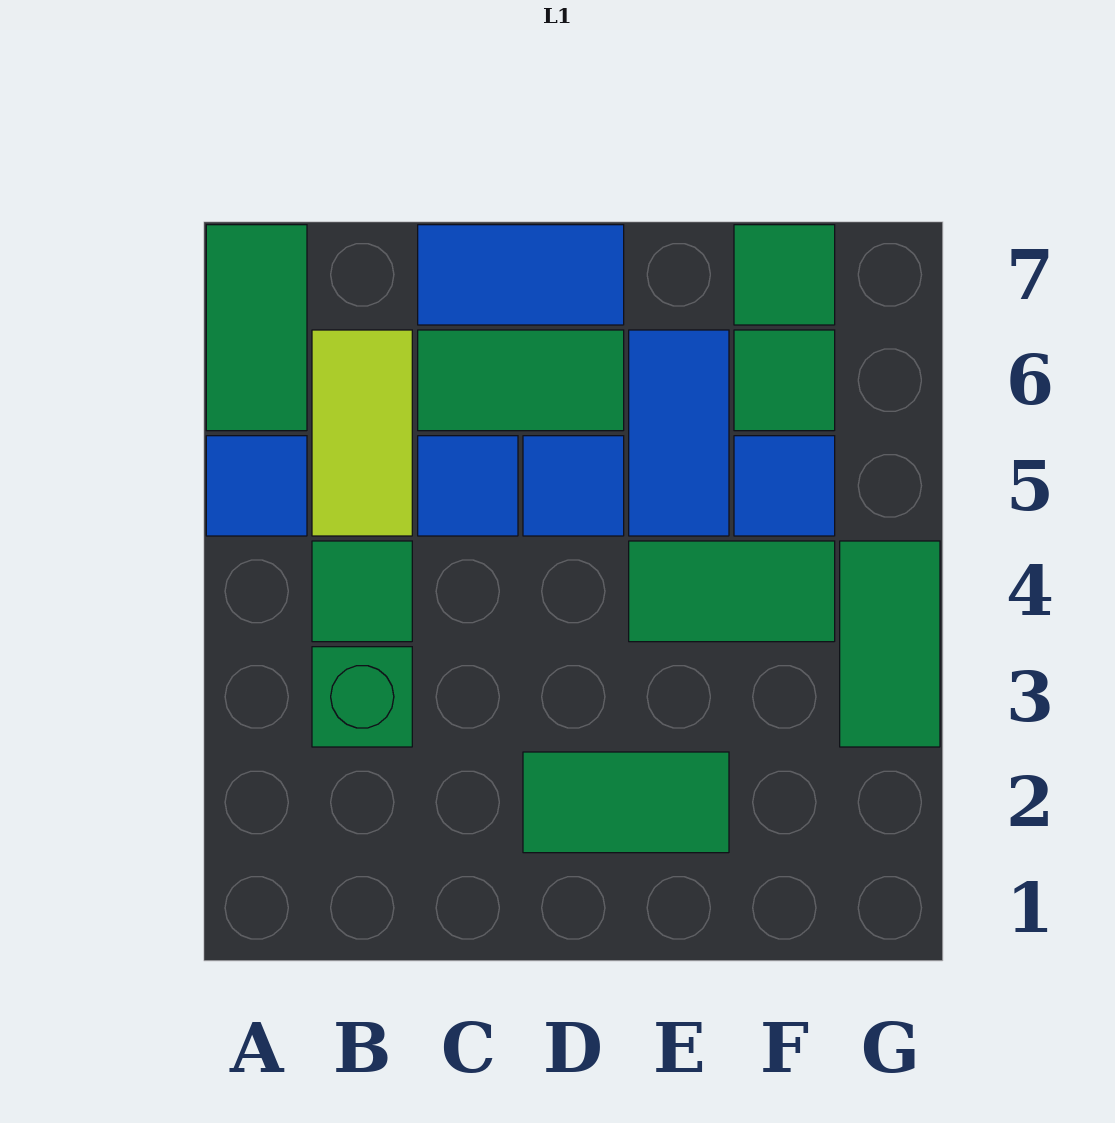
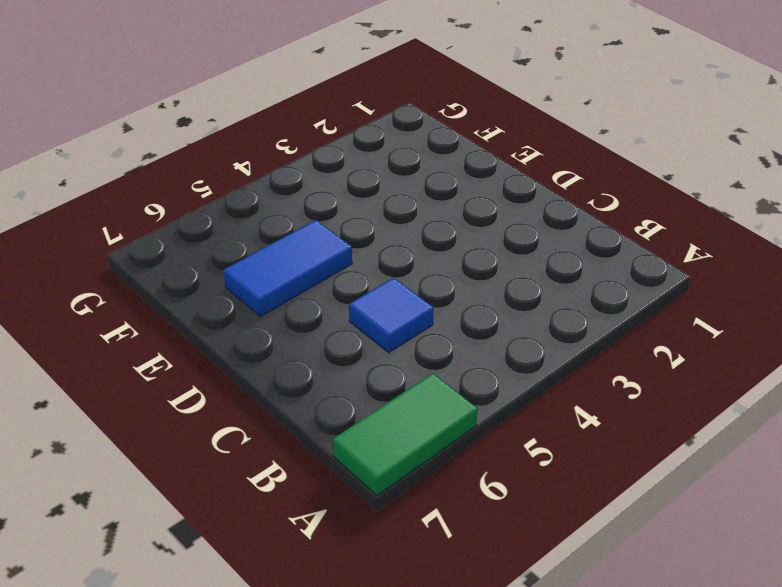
none -> blue tile A5 level 1
none -> green brick B3 level 1
none -> green tile B4 level 1

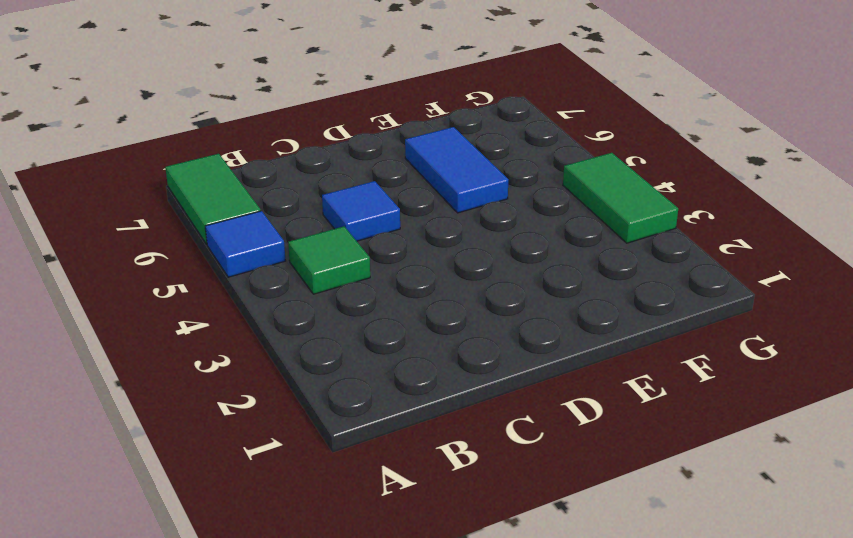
none -> green brick B3 level 1
none -> lime tile B5:B6 level 1
none -> green tile C6:D6 level 1

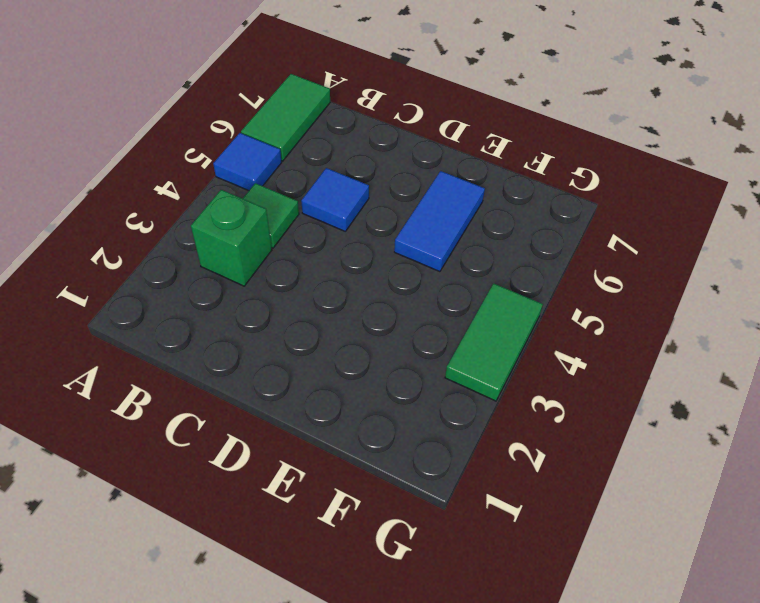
none -> lime tile B5:B6 level 1
none -> green tile C6:D6 level 1
none -> blue tile C7:D7 level 1

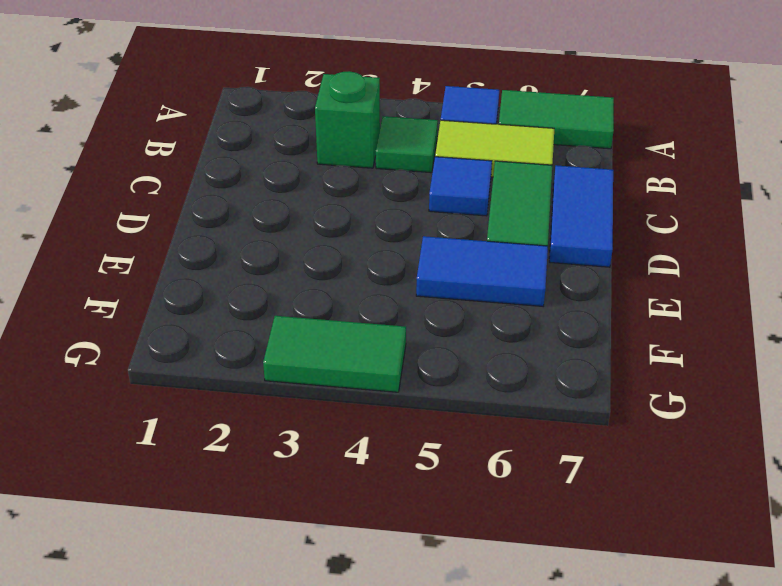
none -> green tile D2:E2 level 1
none -> blue tile D5 level 1
none -> green tile E4:F4 level 1

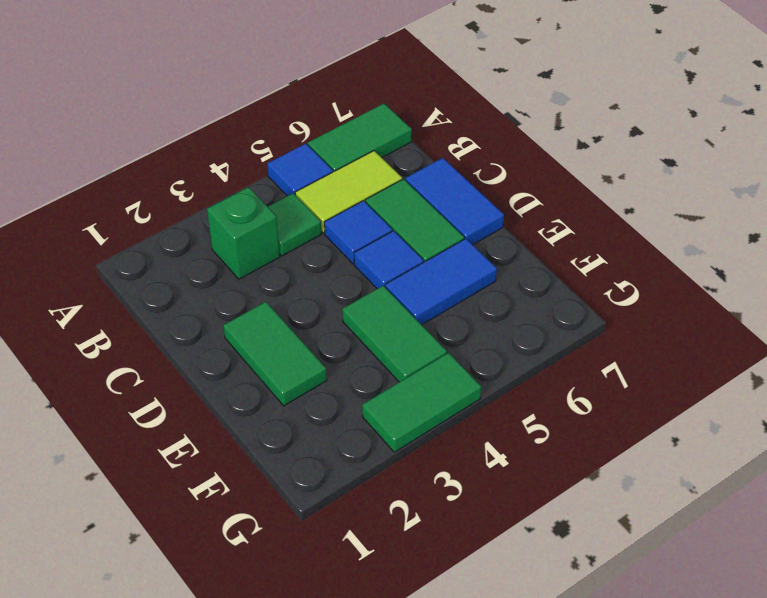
none -> blue tile F5 level 1
none -> green tile F6 level 1
none -> green tile F7 level 1

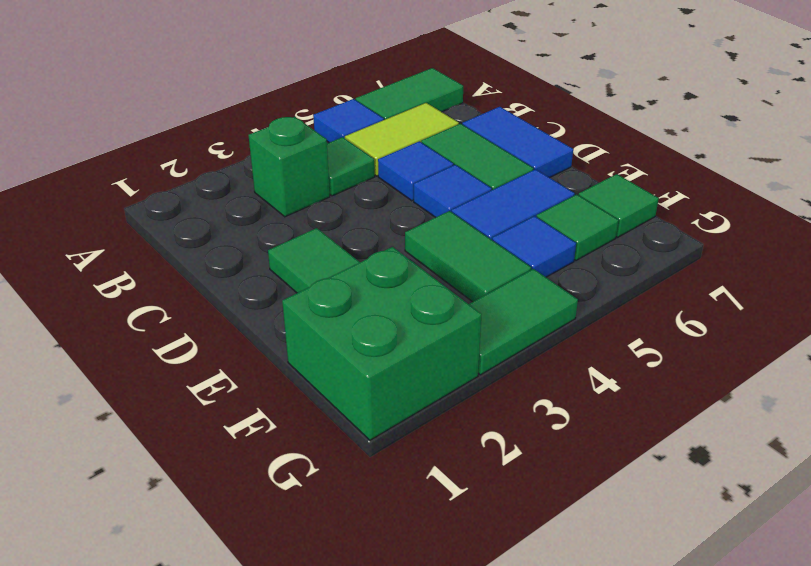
green brick F1:G2 level 1 -> none

